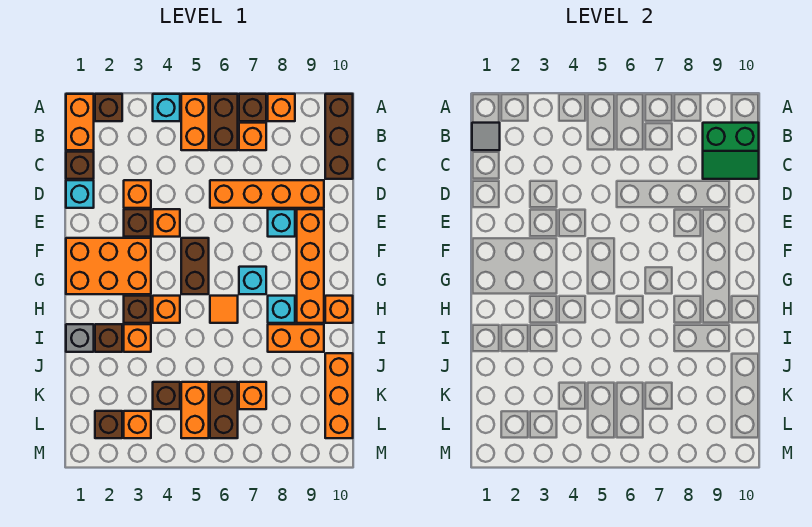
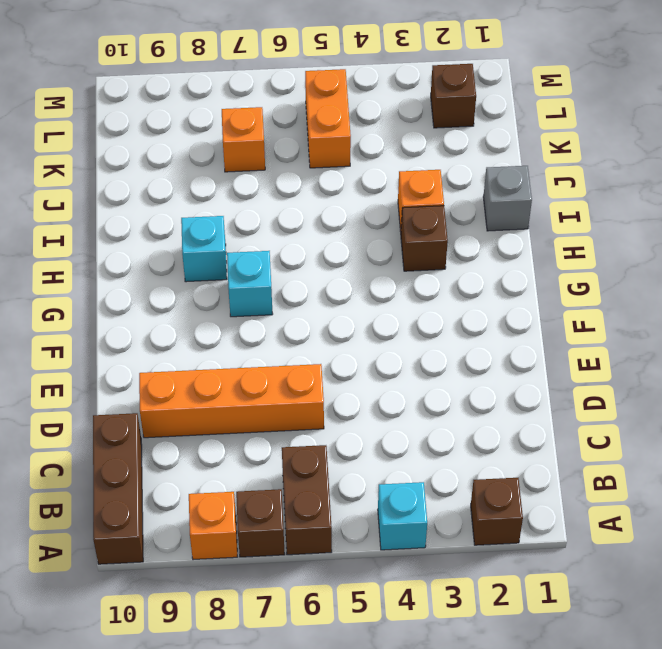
none -> orange brick A1:B1 level 1
none -> orange brick A5:B5 level 1
none -> orange brick B7 level 1
none -> brown brick C1 level 1

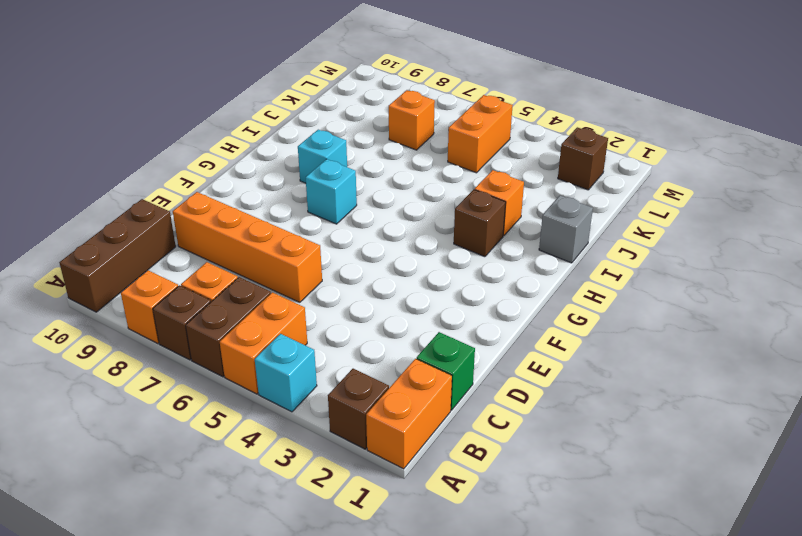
green brick C1 level 1 -> brown brick C1 level 1
none -> cyan brick D1 level 1
none -> orange brick D3 level 1
none -> brown brick E3 level 1
none -> orange brick E4 level 1

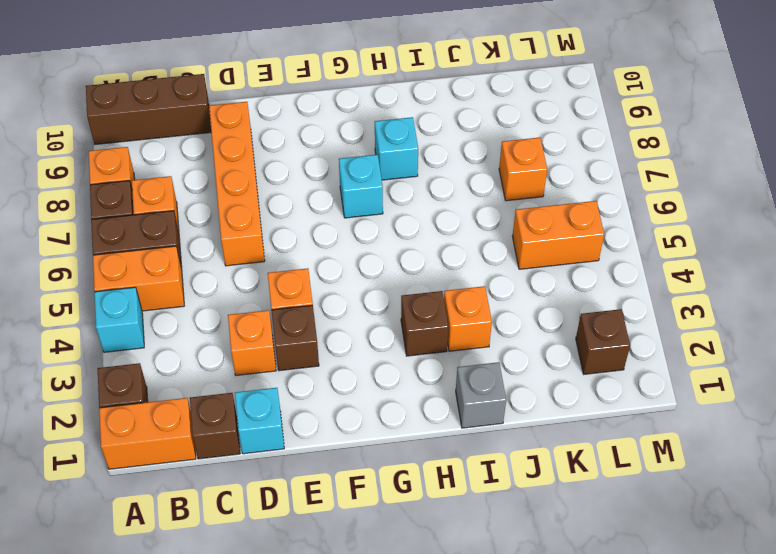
none -> cyan brick E8 level 1
none -> orange brick E9:H9 level 1
none -> orange brick F1:G3 level 1
none -> brown brick F5:G5 level 1

